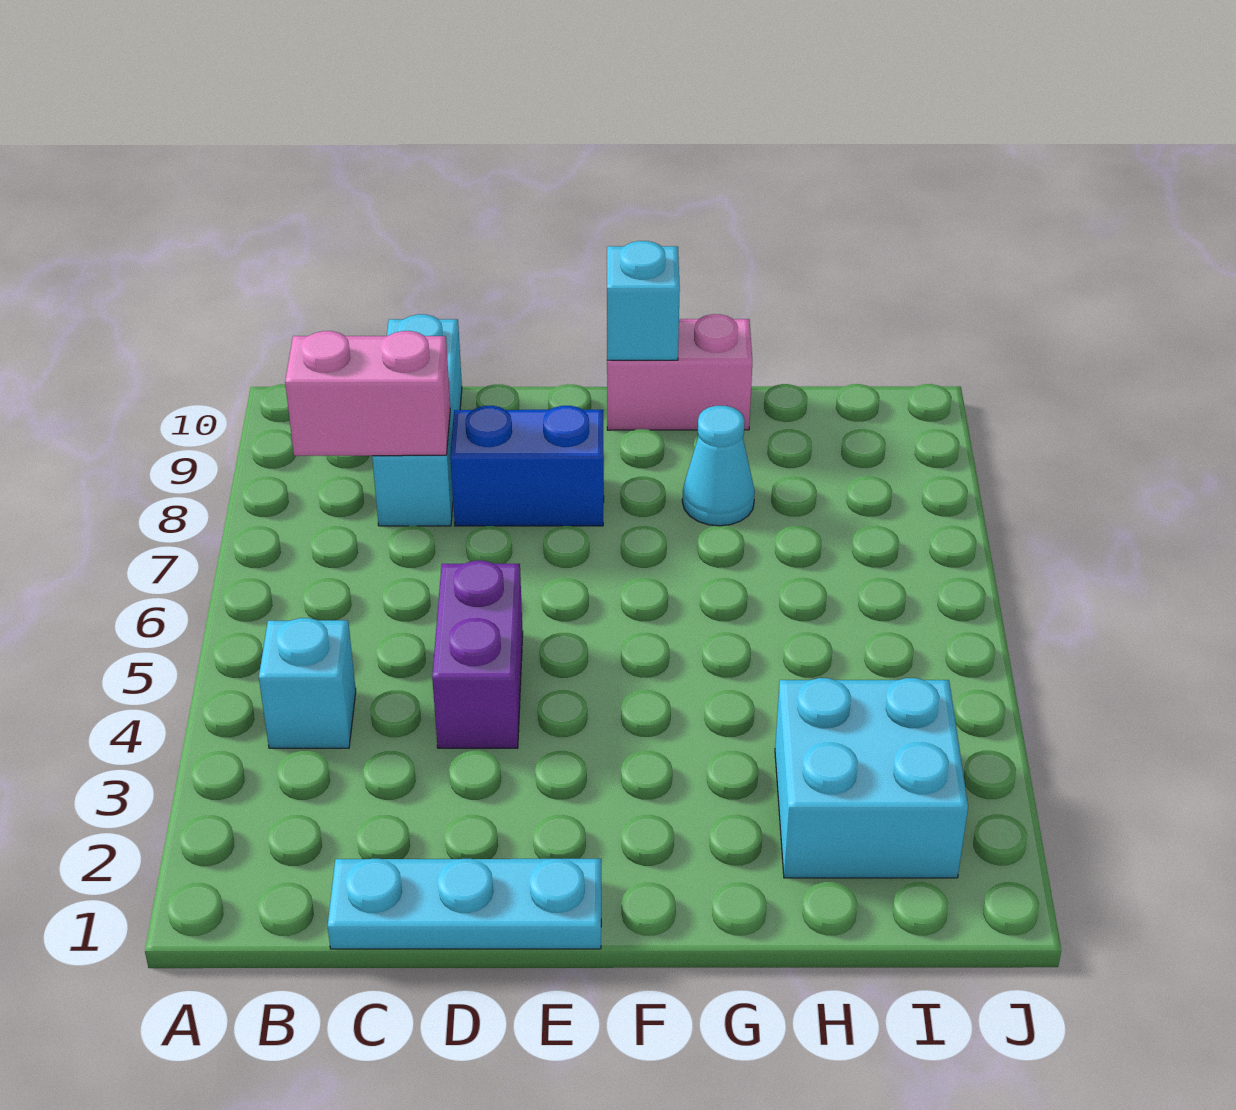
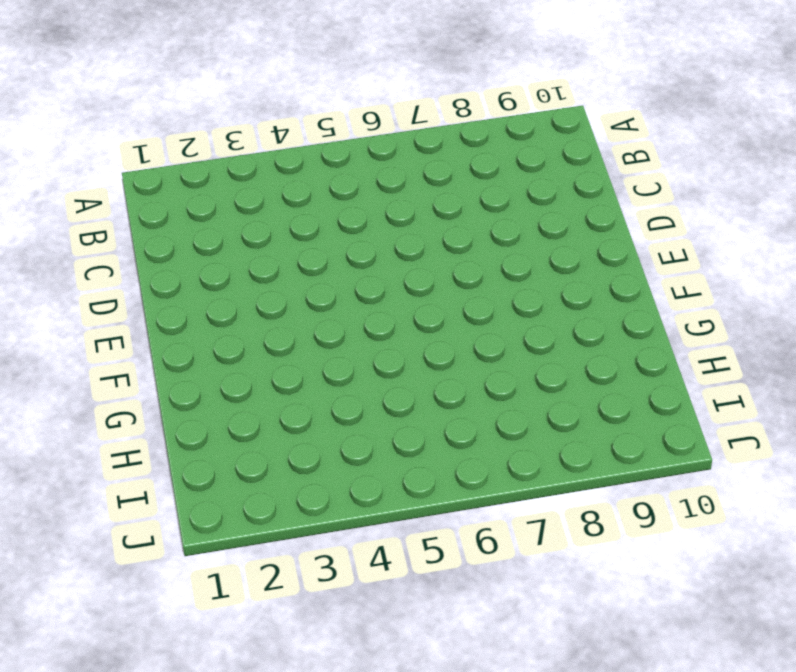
none -> cyan brick B4 level 1
none -> cyan plate C1:E1 level 1

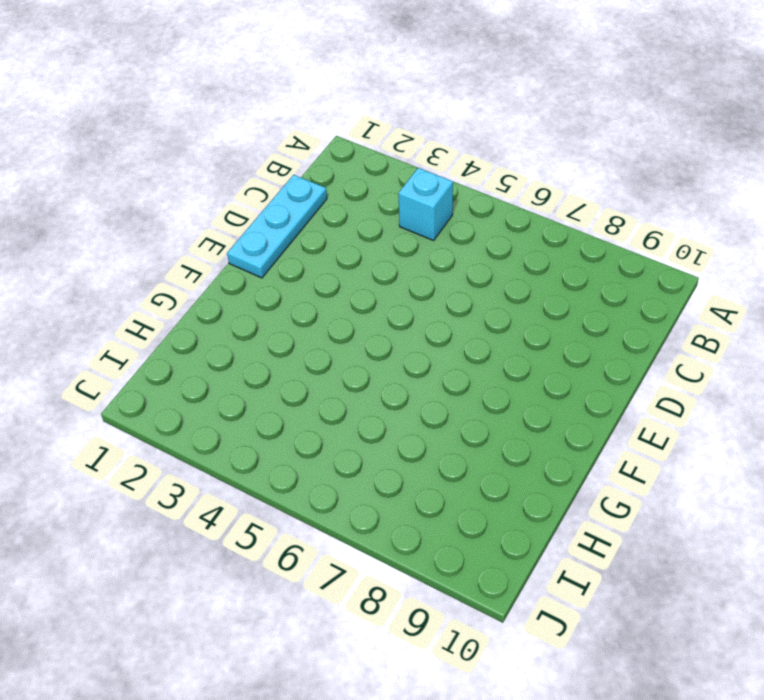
none -> cyan brick C8:C10 level 1
none -> purple brick D4:D5 level 1

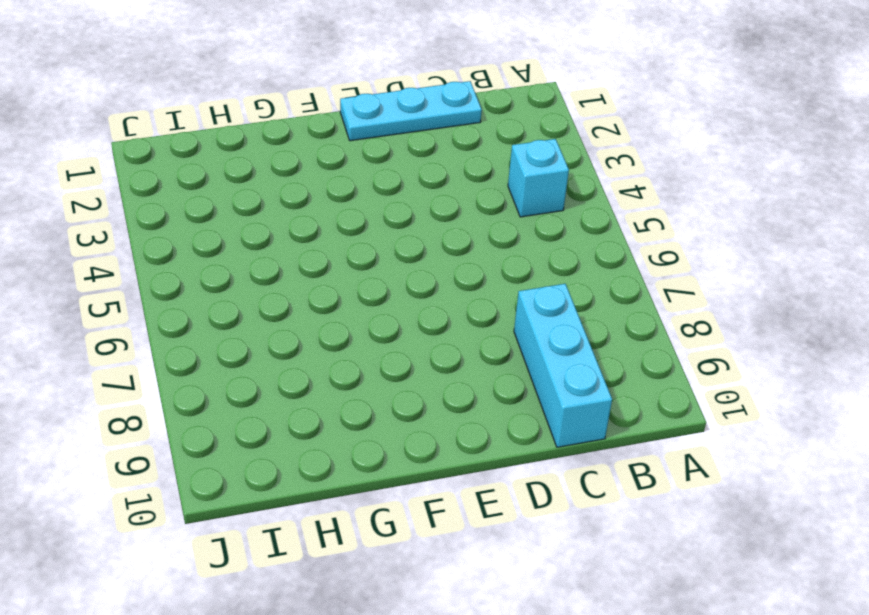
none -> purple brick D4:D5 level 1
none -> blue brick D8:E8 level 1

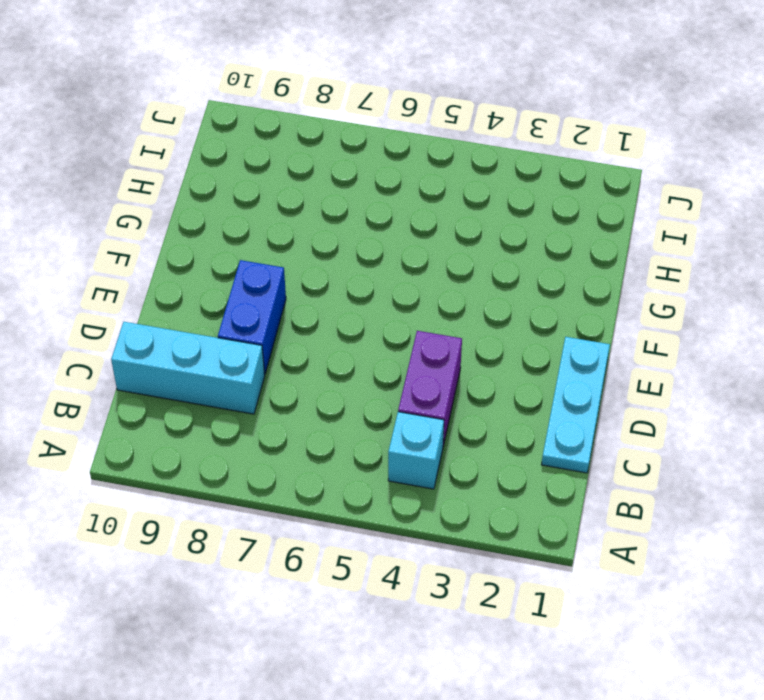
purple brick C4:D4 level 1 -> purple brick D4:D5 level 1
none -> pink brick F10:G10 level 1
none -> cyan cone G8 level 1

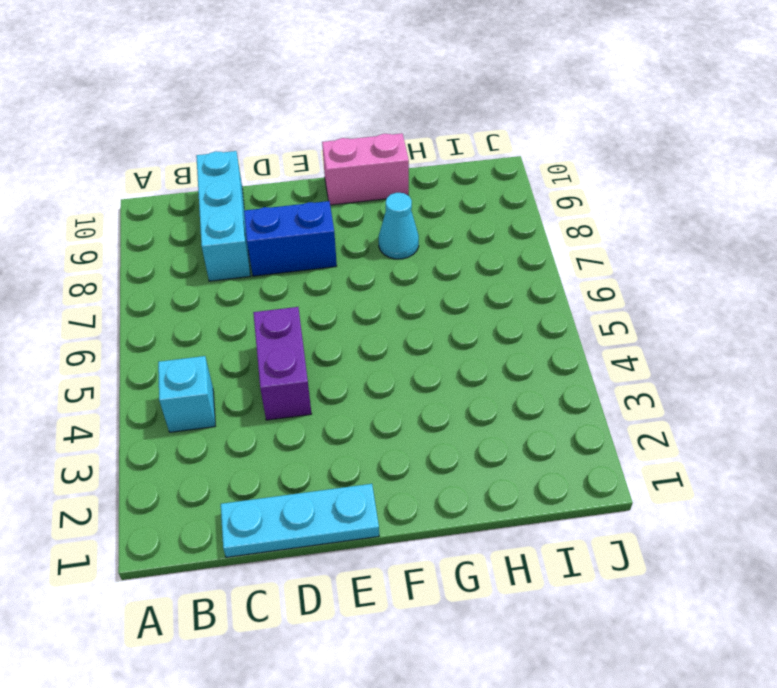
none -> cyan brick H2:I3 level 1
none -> pink brick B8:C8 level 2

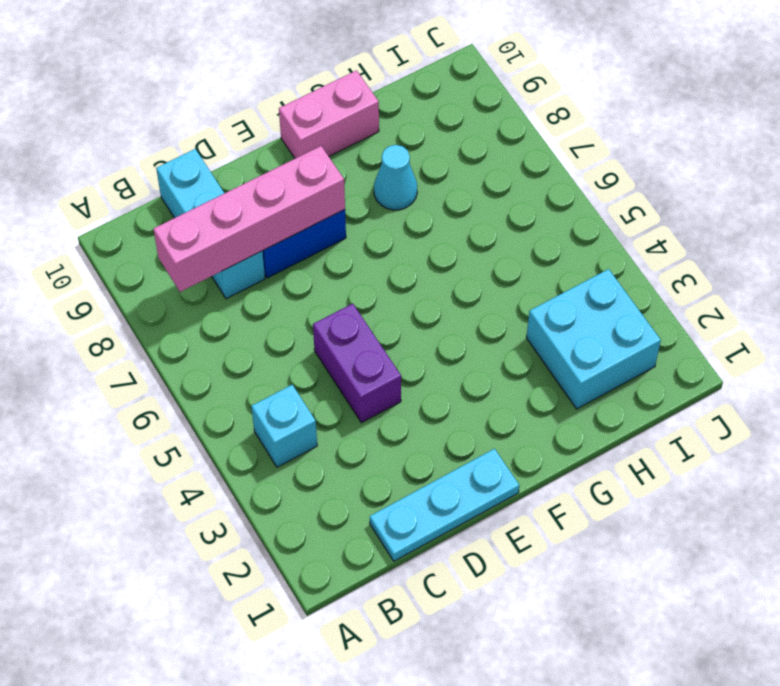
pink brick B8:E8 level 2 -> pink brick B8:C8 level 2
none -> cyan brick F10 level 2

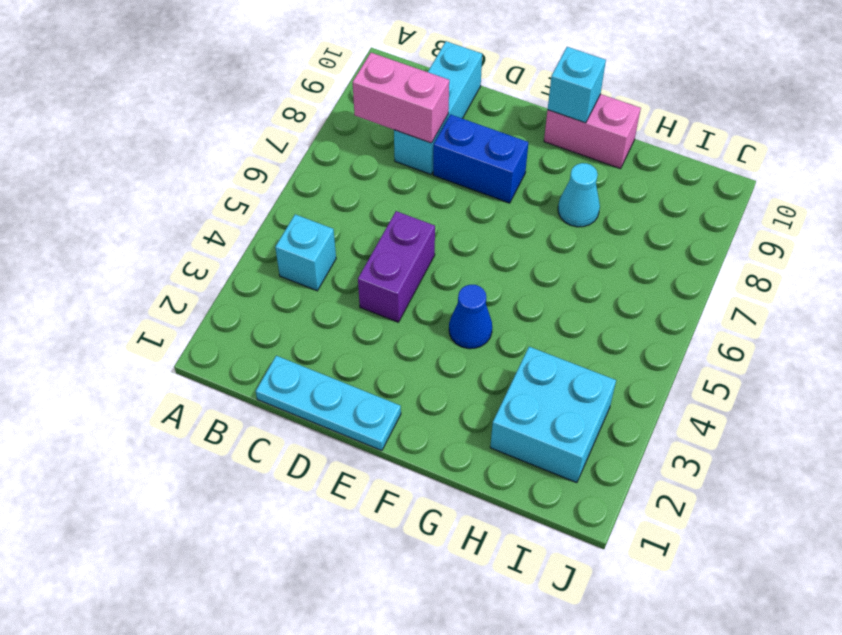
blue cone F4 level 1 -> none

